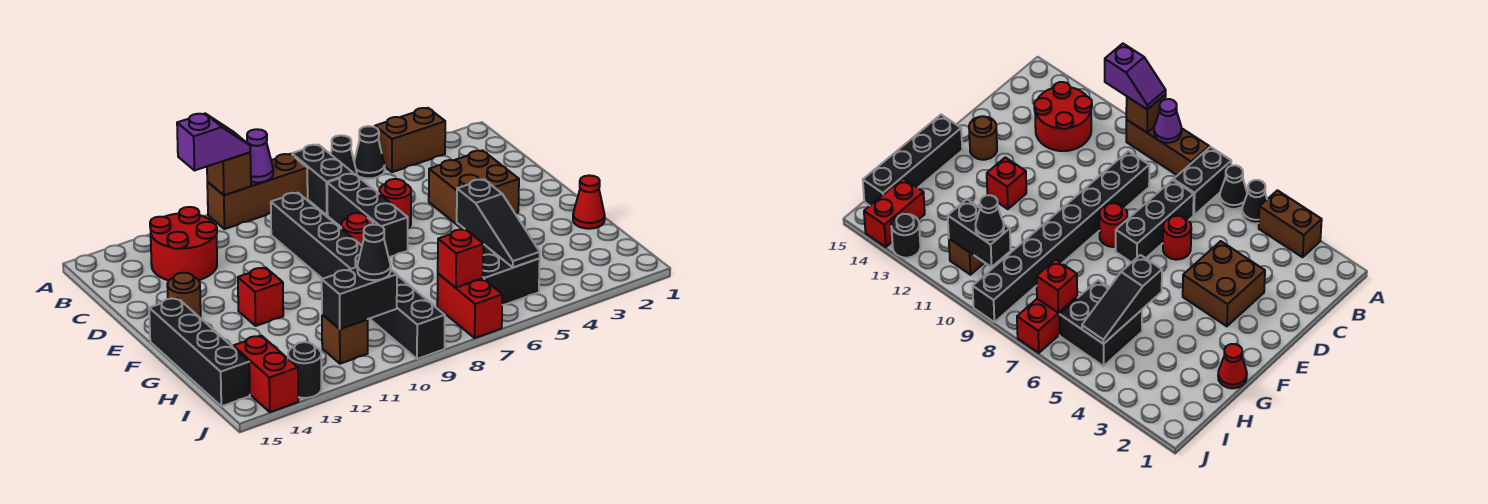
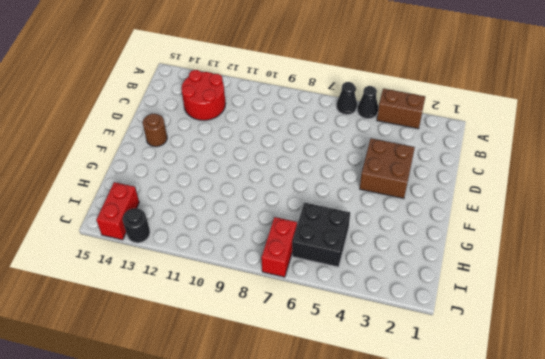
none -> black brick A7:B7 level 1
none -> brown brick A8:A10 level 1
none -> black brick C7:E7 level 1

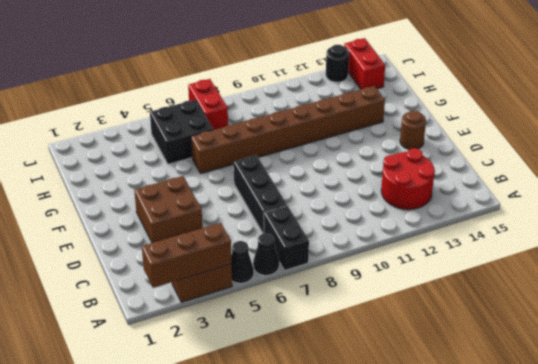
brown brick A2:A4 level 2 -> brown brick A8:A10 level 1
brown brick G6:G13 level 1 -> black brick C9:J9 level 1
none -> red round brick D6 level 1
none -> red round brick E8 level 1
none -> red brick F12 level 1

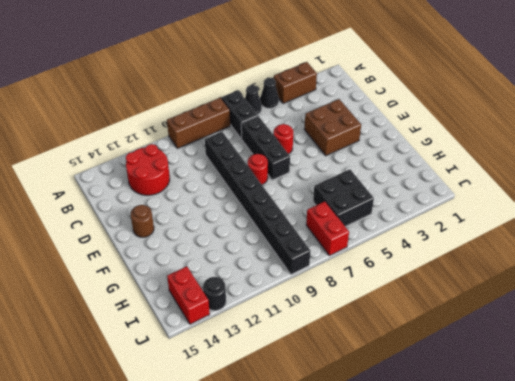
none -> red brick F12 level 1
none -> black brick F15:I15 level 1
none -> red cone G1 level 1

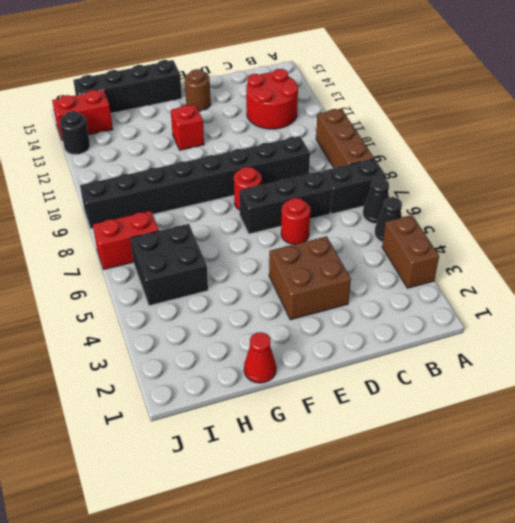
none -> brown brick I11 level 1
none -> purple cone A9 level 2
none -> brown brick A10 level 2

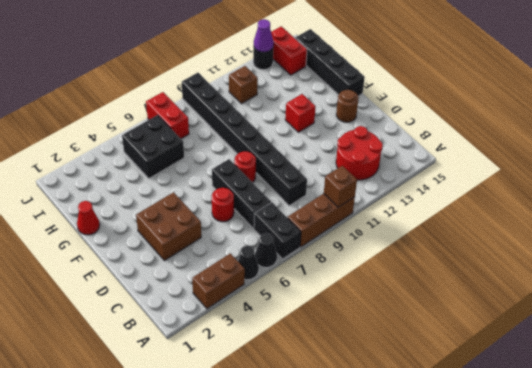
purple cone J13 level 2 -> purple cone A9 level 2
none -> black slope G5:I5 level 2 top G
none -> red brick I7 level 2
none -> black brick I10:I11 level 2

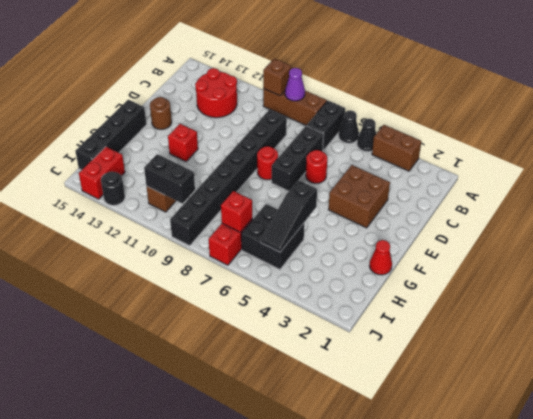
none -> purple slope A10:A11 level 3 top 11
none -> black cone I10 level 3

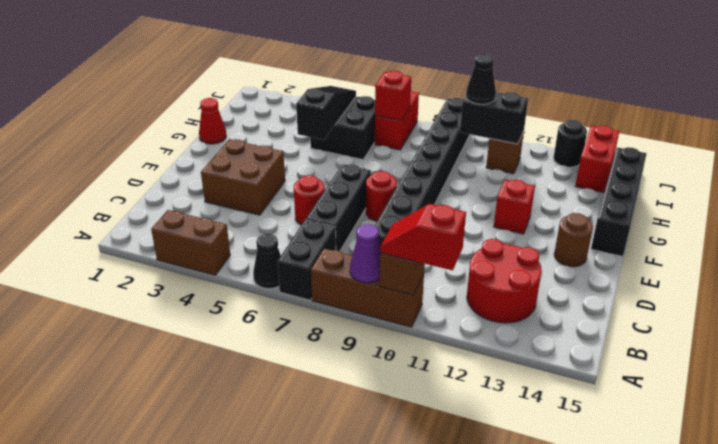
red slope A10:A11 level 3 top 11 -> purple slope A10:A11 level 3 top 11
none -> black cone A5 level 1

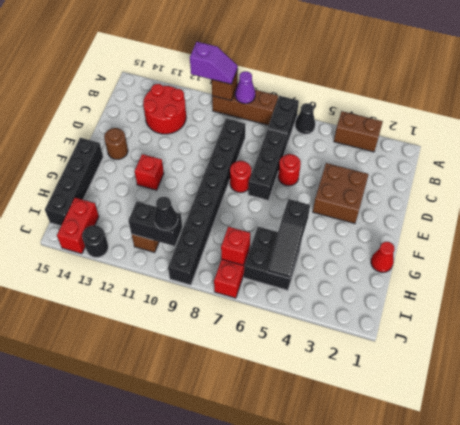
none -> black cone A5 level 1

